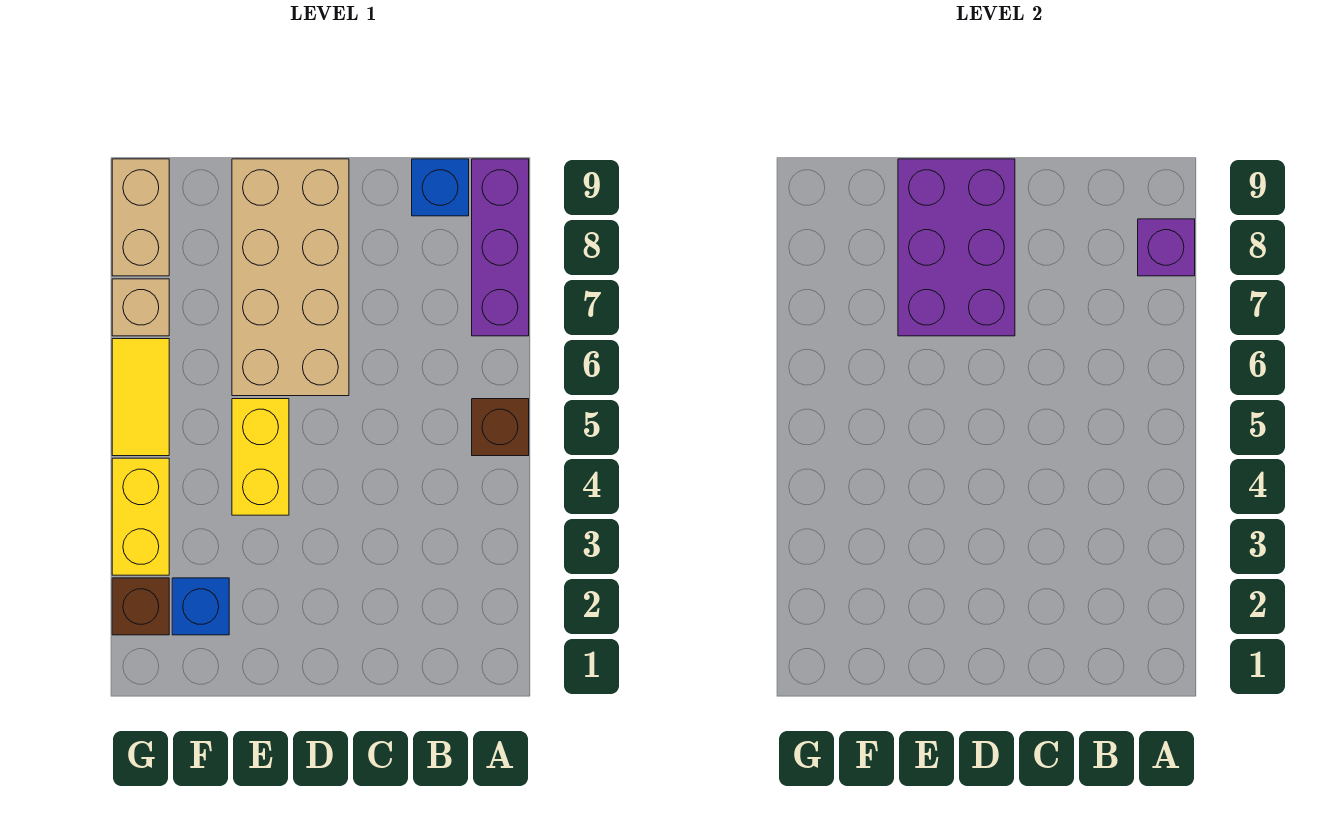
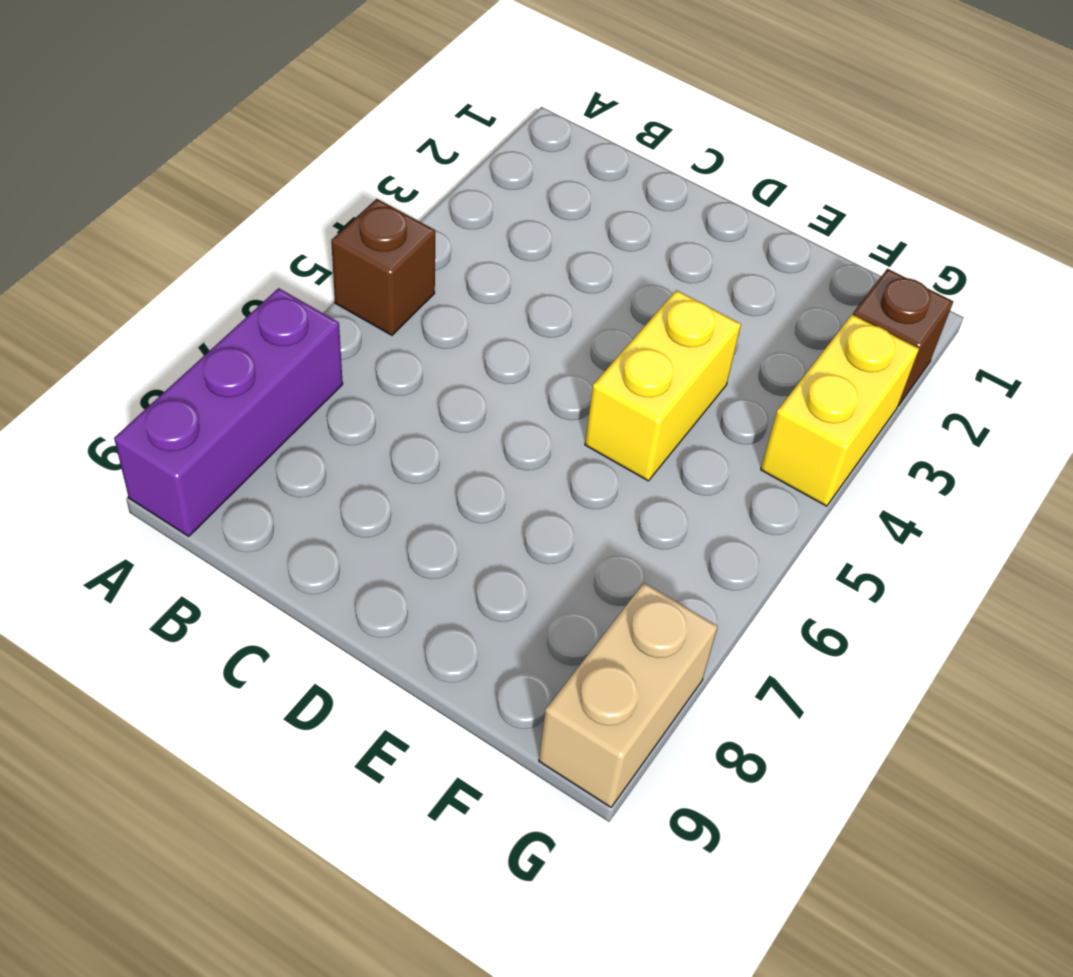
none -> blue brick B9 level 1
none -> tan brick D6:E9 level 1
none -> blue brick F2 level 1

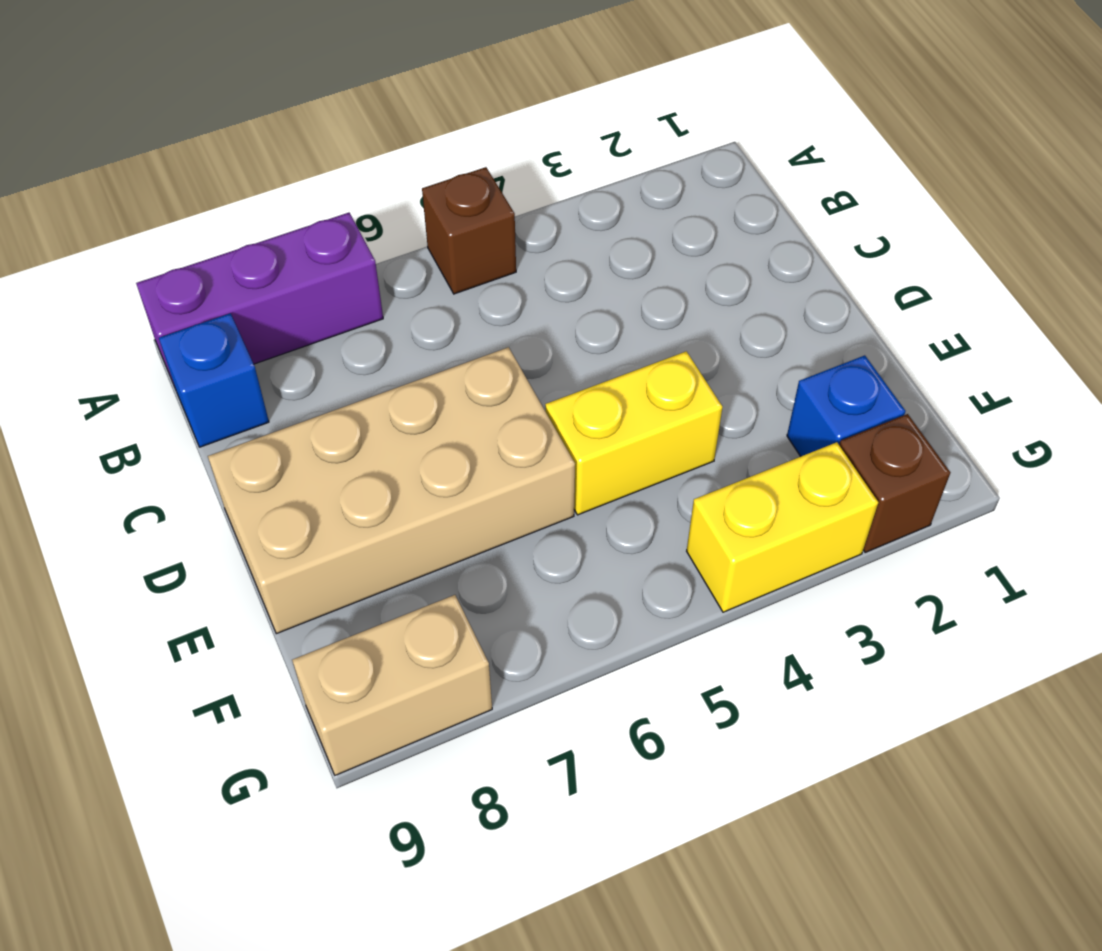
none -> yellow tile G5:G6 level 1
none -> tan brick G7 level 1
none -> purple brick A8 level 2

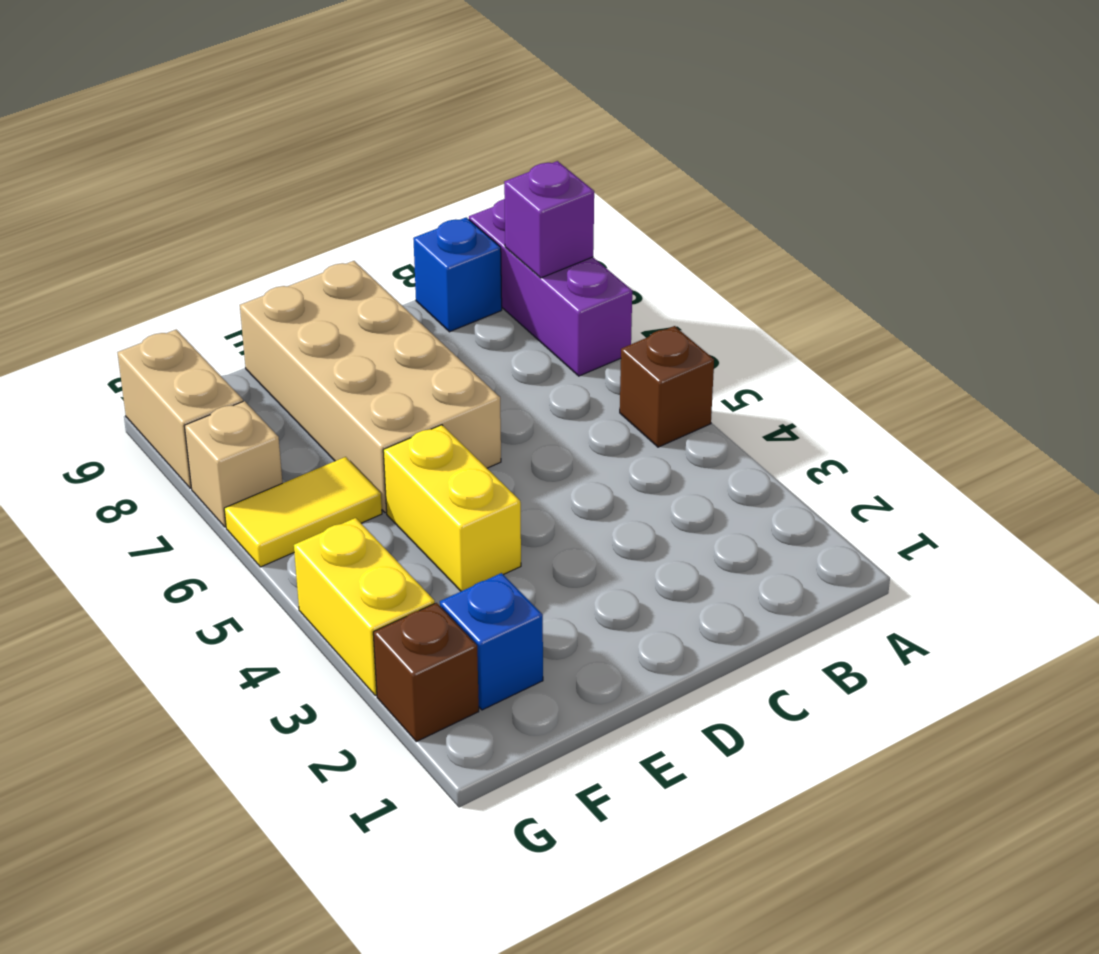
yellow tile F6:G6 level 1 -> yellow tile G5:G6 level 1
none -> purple brick D7:E9 level 2

